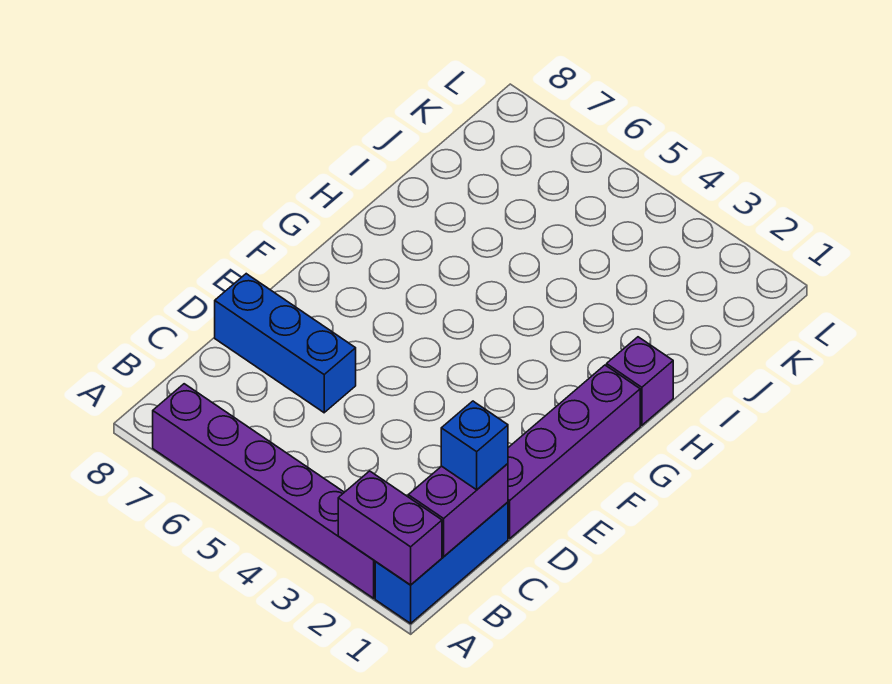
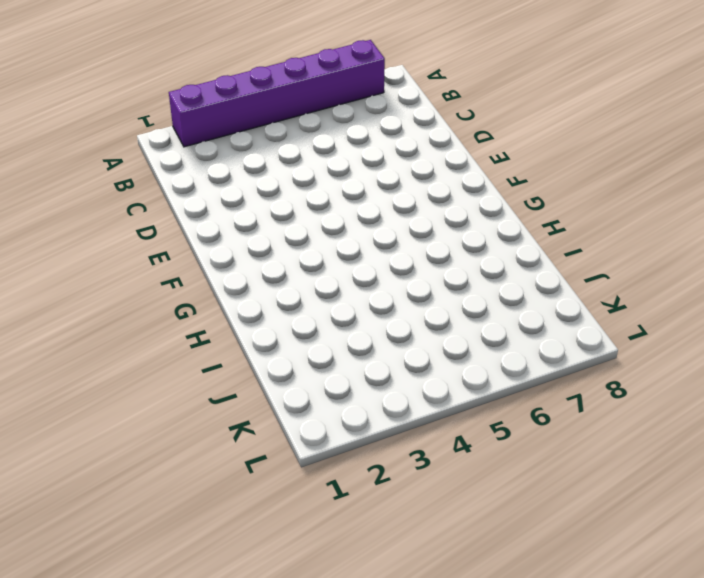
none -> blue brick A1:C1 level 1
none -> purple brick D1:G1 level 1

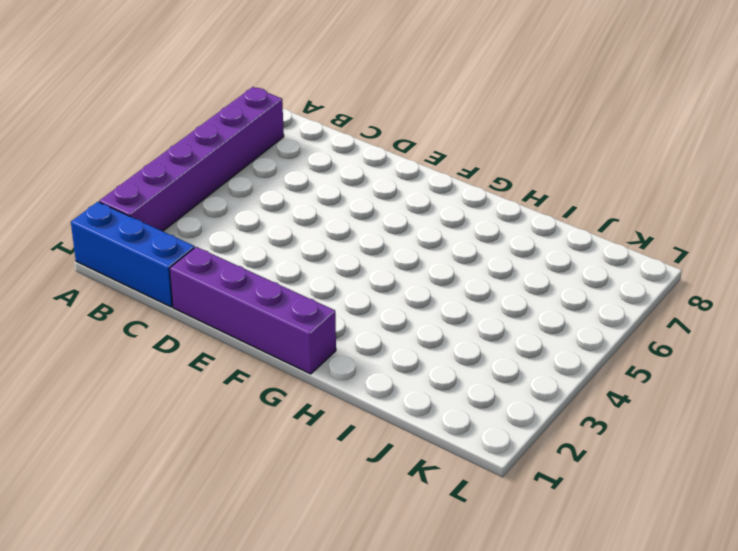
none -> blue brick D6:D8 level 1
none -> purple brick H1 level 1

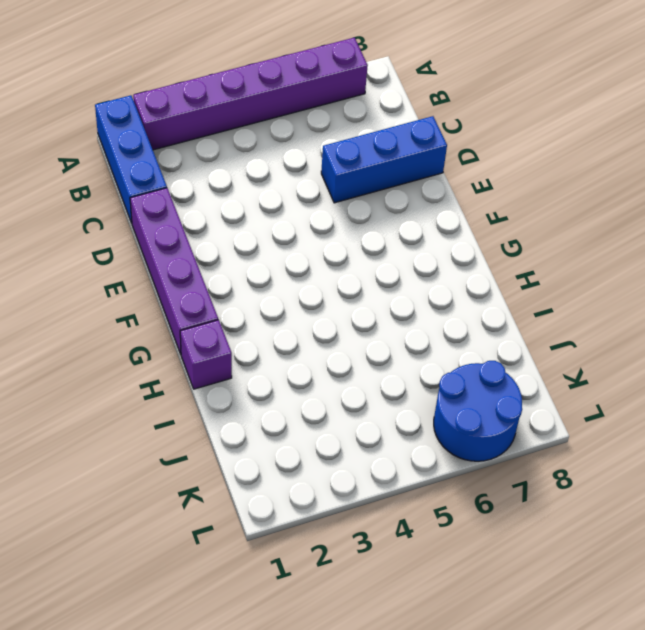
blue round brick K6:L7 level 1 -> none
none -> purple brick A1:A2 level 2
none -> purple brick B1:C1 level 2

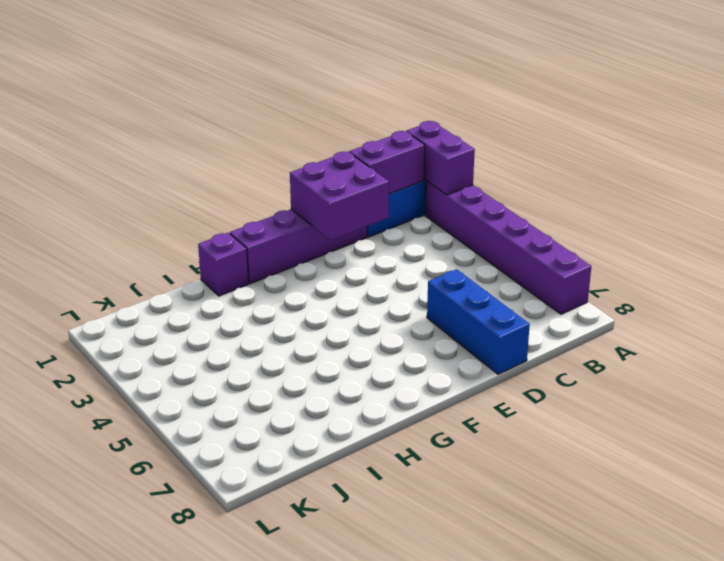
purple brick D1:E2 level 2 -> none
none -> blue brick C1 level 3

